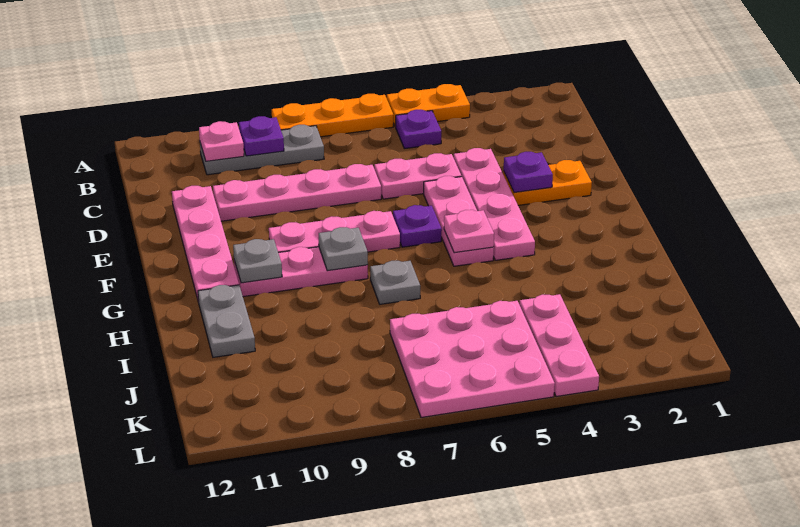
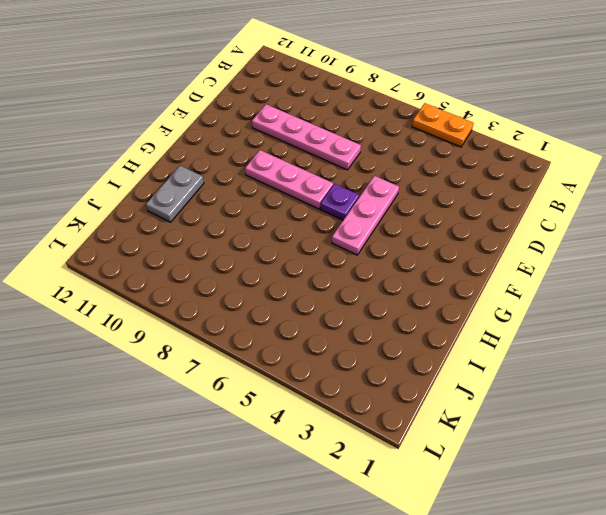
none -> orange plate A6:A8 level 1
none -> purple plate B5 level 1
none -> grey plate B8:B10 level 1

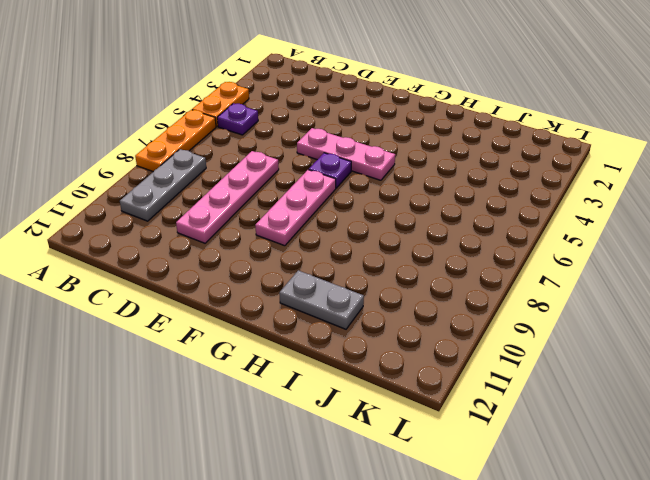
none -> pink plate D4:G4 level 1
none -> pink plate D5:D6 level 1
none -> pink plate D11:G11 level 1

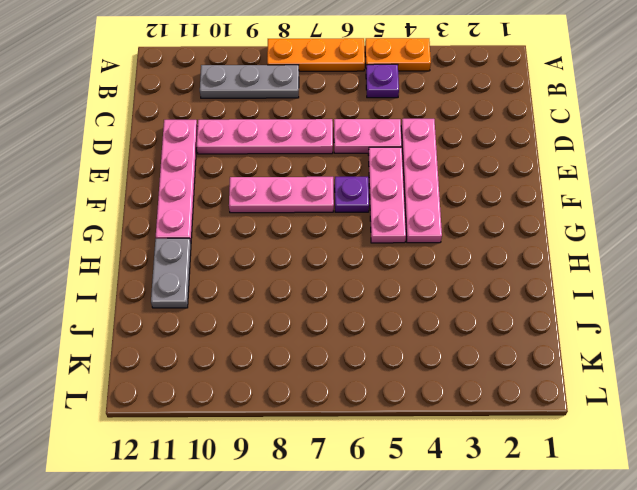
none -> orange plate E2:E3 level 1
none -> pink plate G8:G10 level 1
none -> grey plate H7 level 1

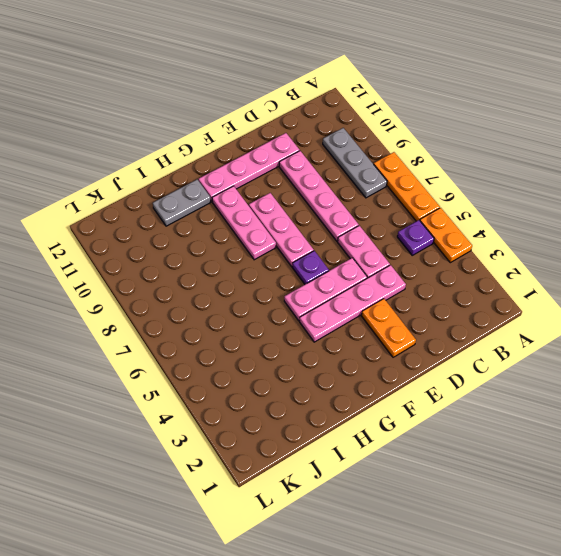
none -> grey plate H7 level 1
none -> pink plate J4:L4 level 1
none -> pink plate J5:L7 level 1

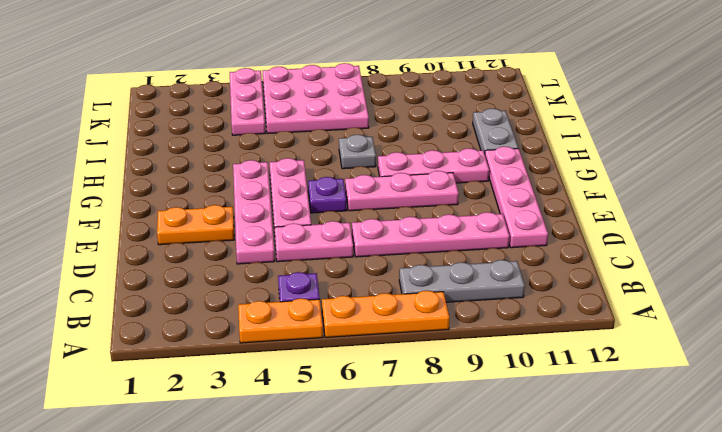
none -> purple plate B9 level 2
none -> pink plate B10 level 2
none -> purple plate E3 level 2

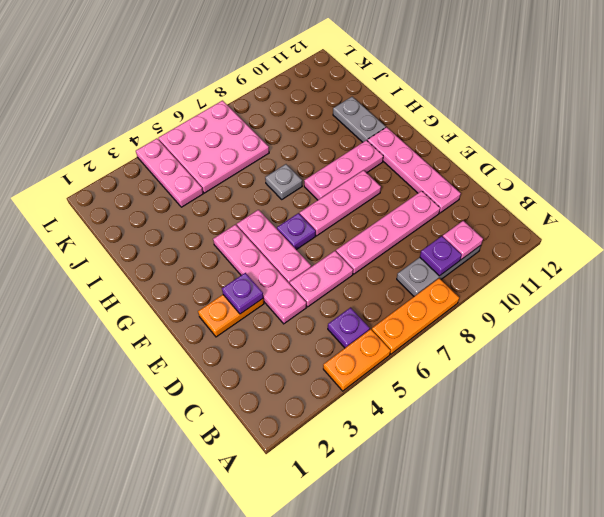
none -> pink plate G5 level 2
none -> grey plate G8 level 2
none -> grey plate G10 level 2

